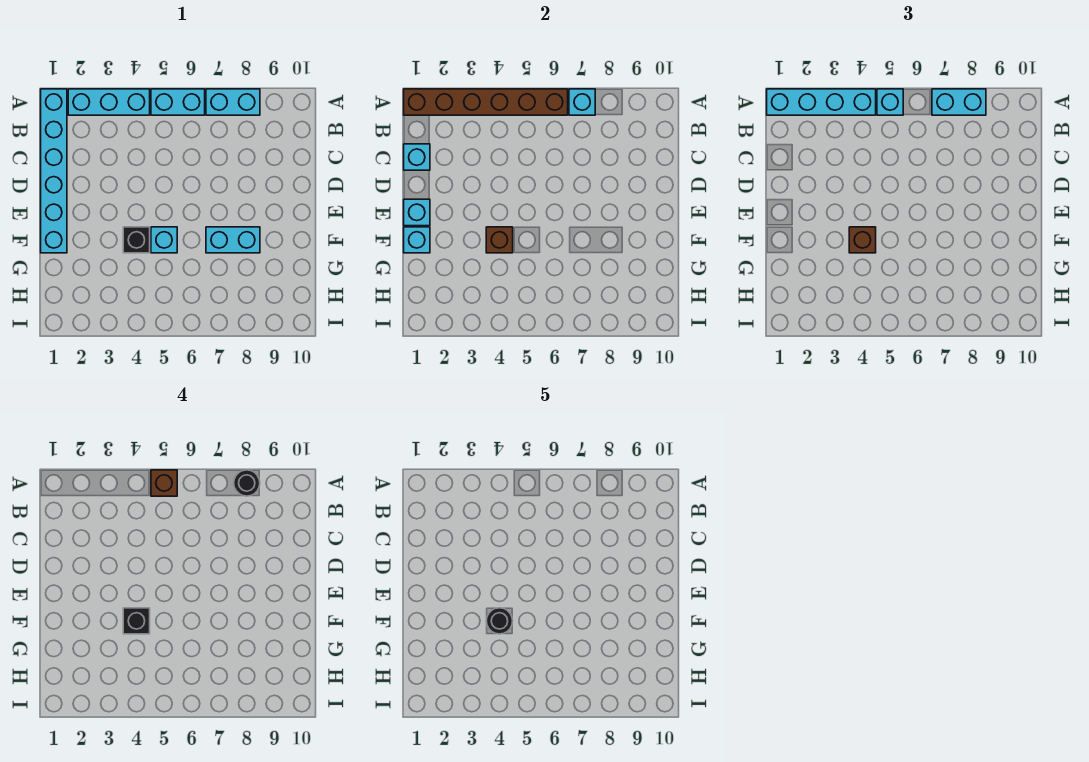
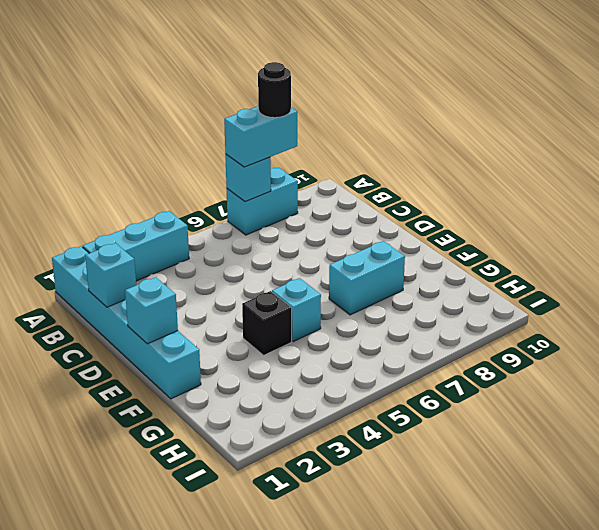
none -> cyan brick A5:A6 level 1
none -> brown brick A1:A6 level 2
none -> cyan brick F1 level 2

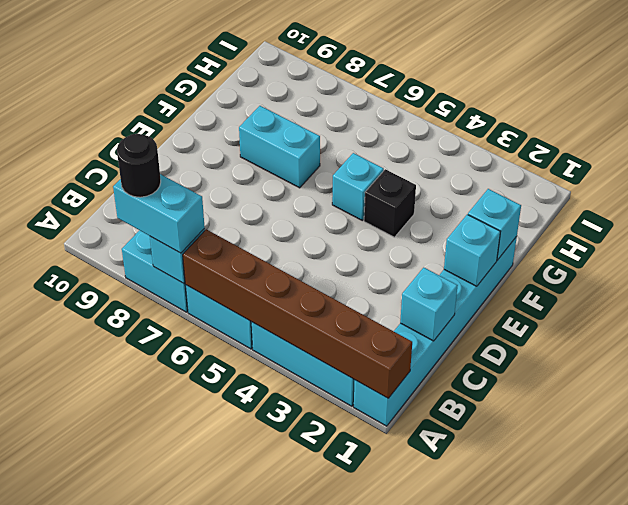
none -> brown brick F4 level 2
none -> cyan brick A1:A4 level 3
none -> cyan brick A5 level 3

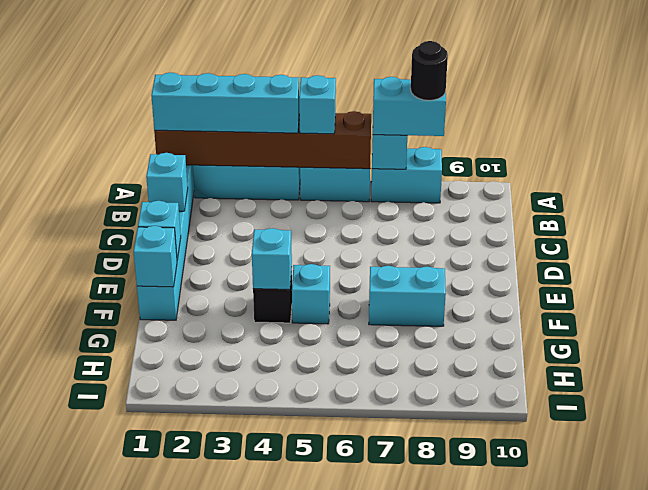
cyan brick F4 level 2 -> brown brick F4 level 2
none -> brown brick F4 level 3
none -> brown brick A5 level 4
none -> black brick F4 level 4

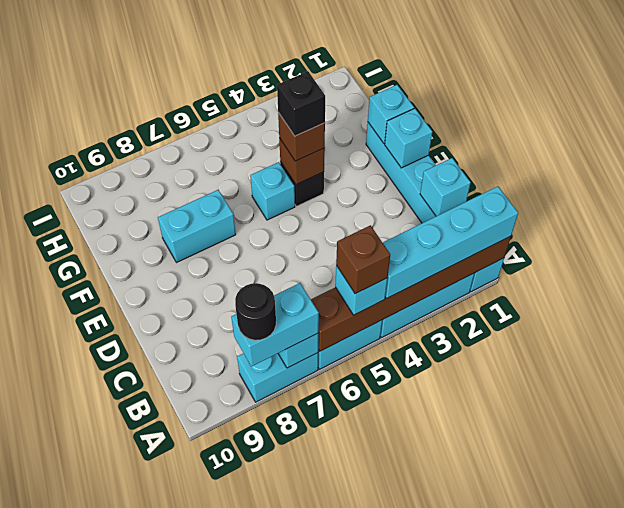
none -> black round brick F4 level 5

